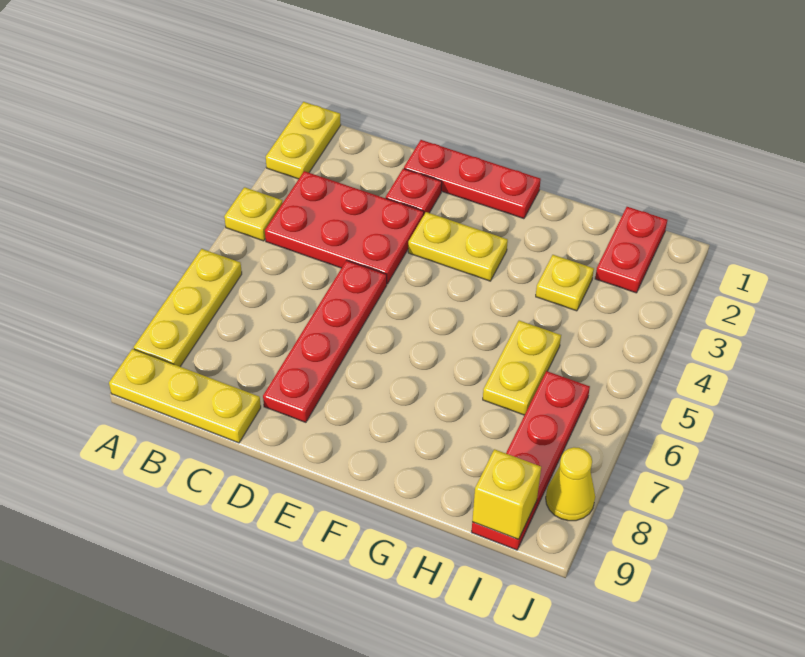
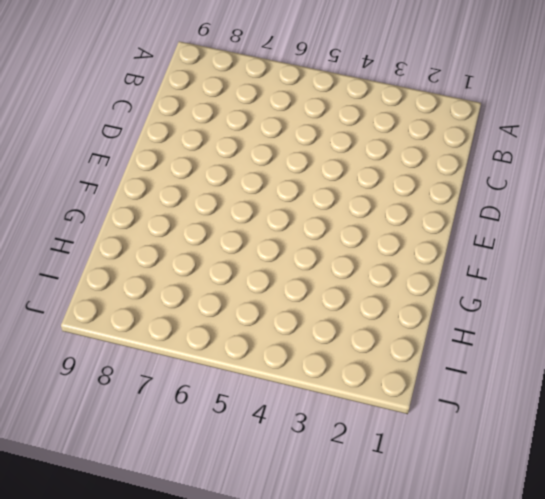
none -> yellow plate A1:A2 level 1
none -> yellow plate A4 level 1
none -> yellow plate A6:A8 level 1

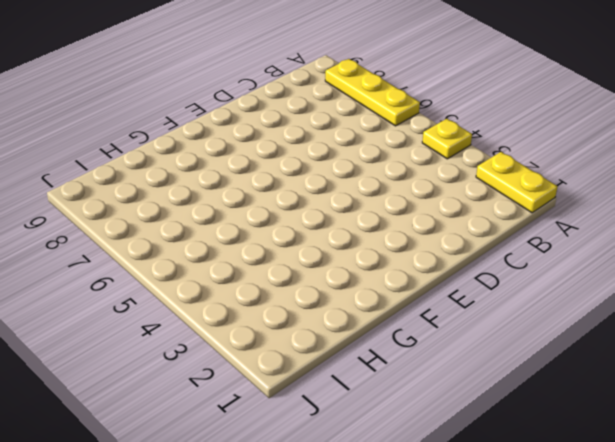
none -> yellow plate A9:C9 level 1
none -> red plate B3:D4 level 1
none -> red plate D1:F1 level 1

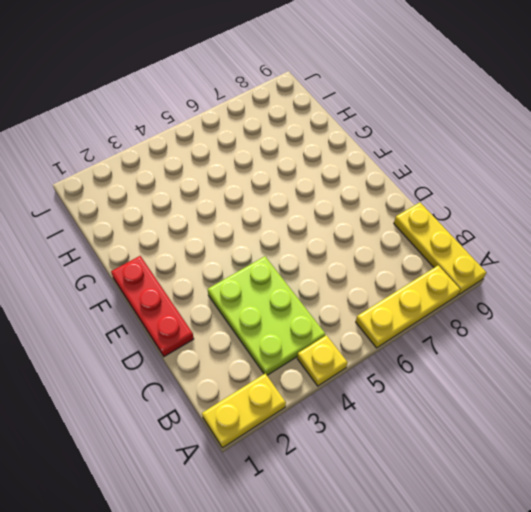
lime plate B3:D4 level 1 -> red plate B3:D4 level 1
none -> red plate D2 level 1
none -> red plate D5:D8 level 1
none -> yellow plate E3:F3 level 1

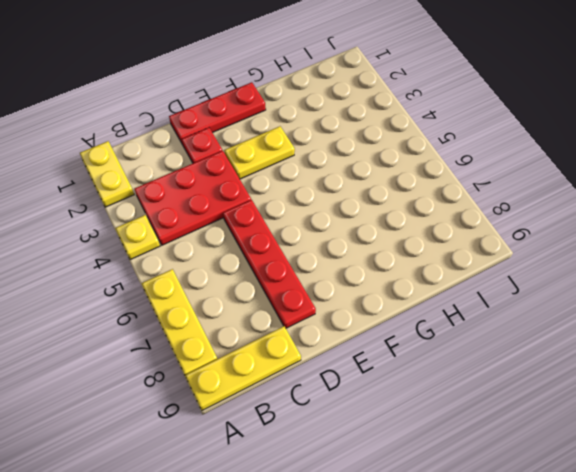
none -> yellow plate H3 level 1
none -> yellow plate H5:H6 level 1
none -> red plate I1:I2 level 1

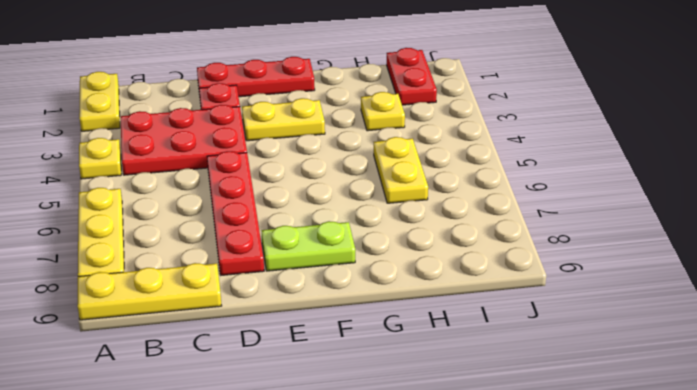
lime plate E8:F8 level 1 -> none
none -> red plate I6:I9 level 1
none -> yellow cone J8 level 1
none -> yellow brick I9 level 2

